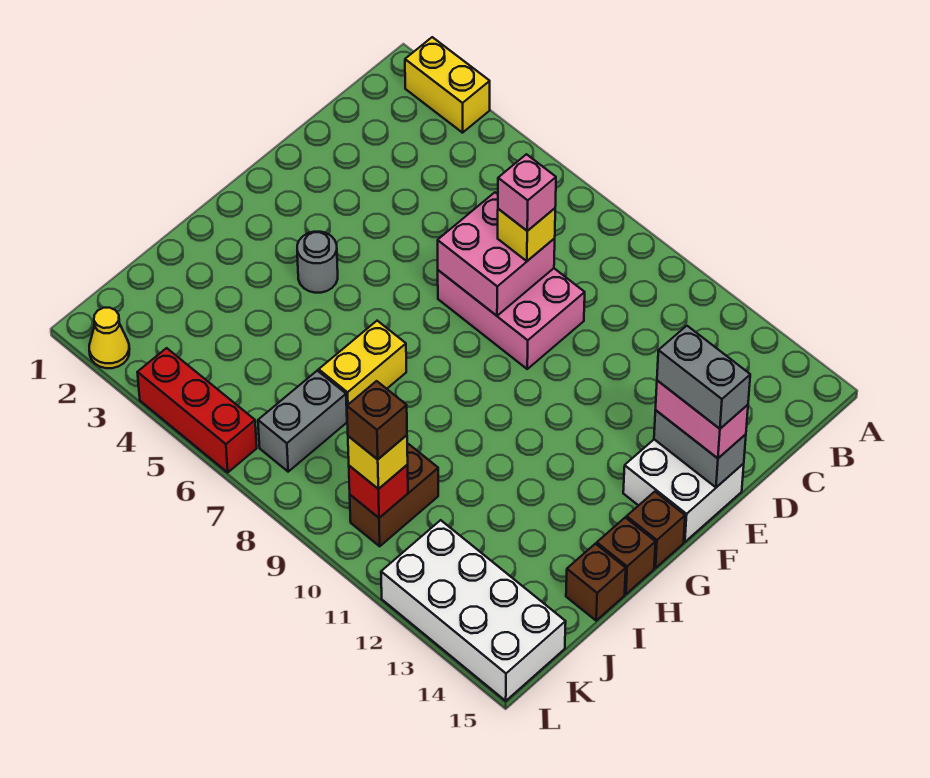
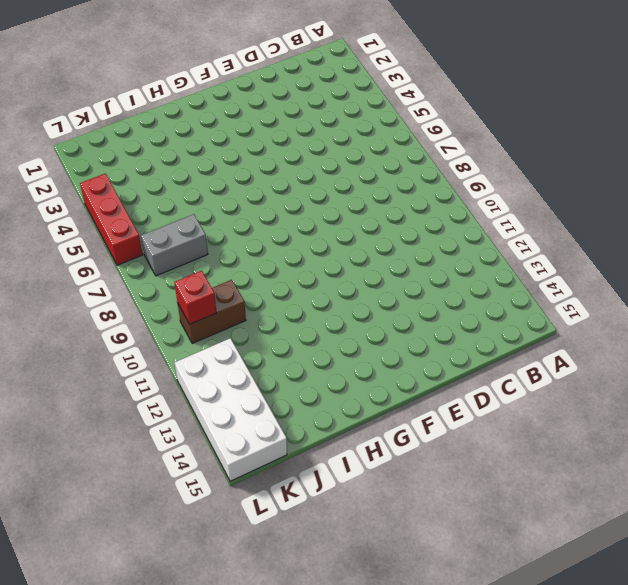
none -> yellow brick A2:A3 level 1
none -> pink brick D7:E9 level 1
none -> white brick E14:F15 level 1

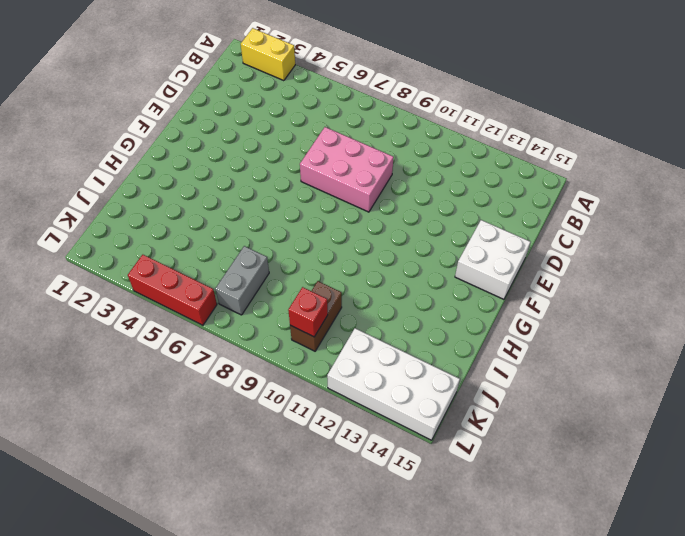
none -> grey round brick G4 level 1
none -> brown brick G15 level 1
none -> yellow brick H7:I7 level 1

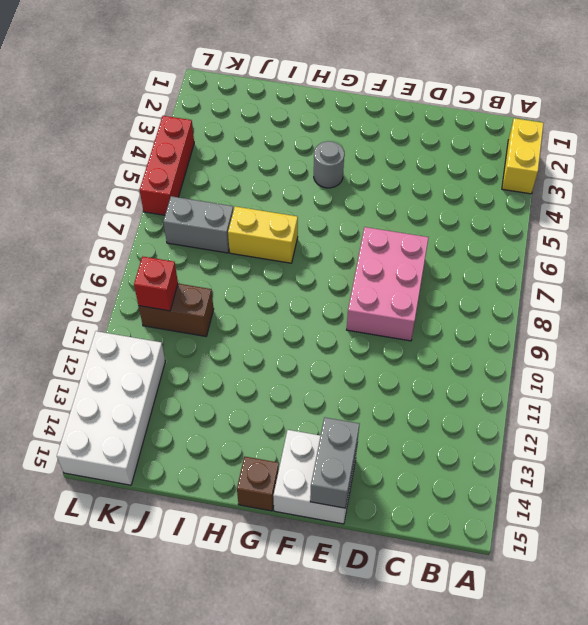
none -> brown brick H15 level 1
none -> brown brick I15 level 1
none -> yellow cone L2 level 1

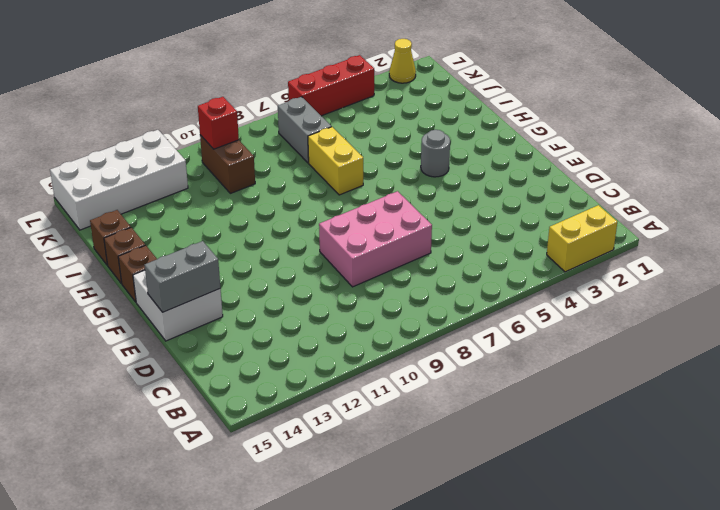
none -> pink brick D7:E8 level 2
none -> yellow brick D8 level 3
none -> pink brick E14:E15 level 3

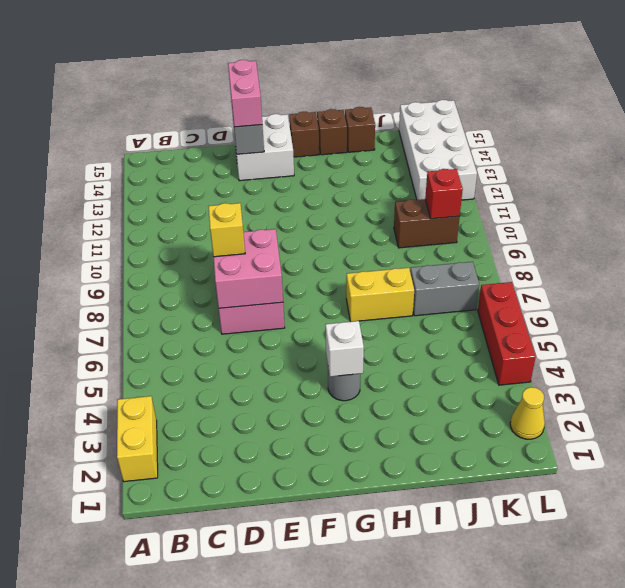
white brick G4 level 2 -> none
none -> yellow brick K10 level 3
none -> pink brick D8 level 4
none -> grey brick E14:E15 level 4

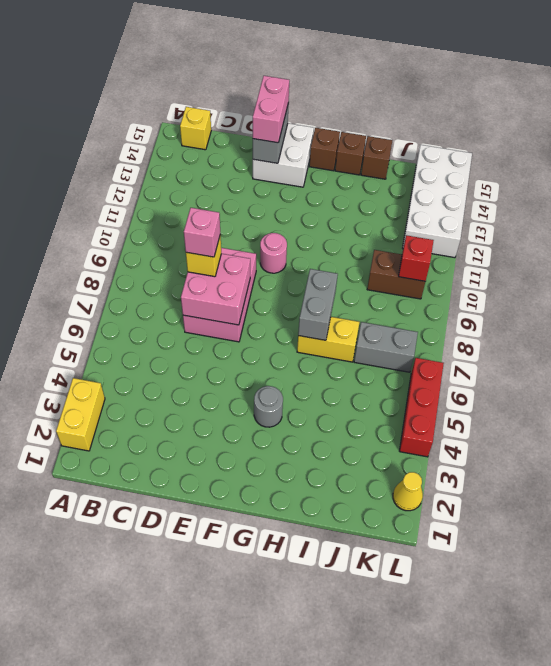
yellow brick B15 level 1 -> yellow brick K10 level 3
pink round brick F10 level 1 -> none
grey brick H7:H8 level 2 -> grey brick E14:E15 level 4
none -> brown brick K10 level 4

